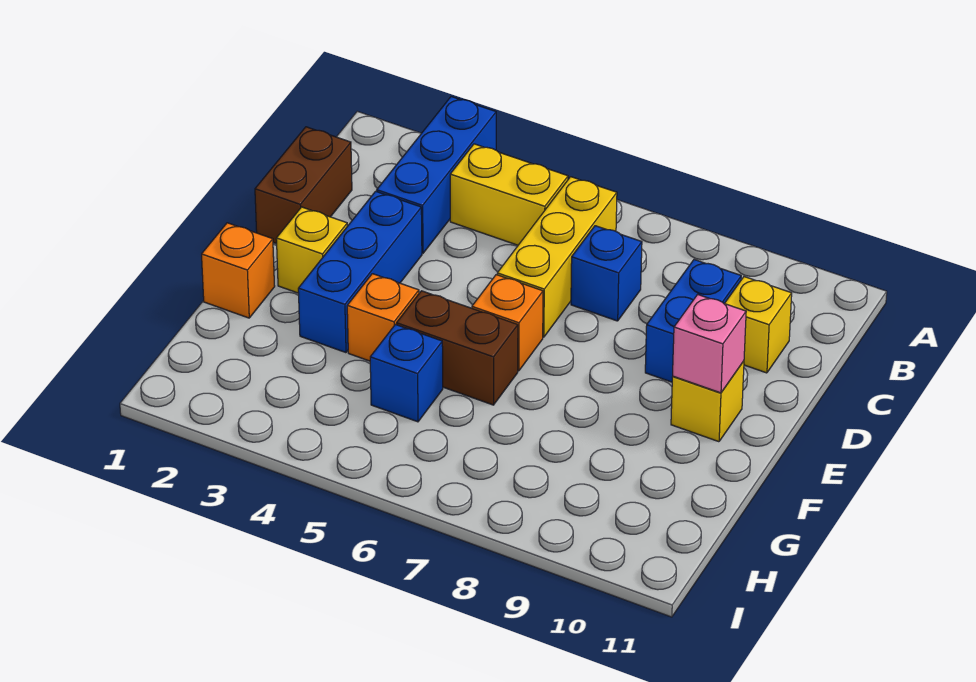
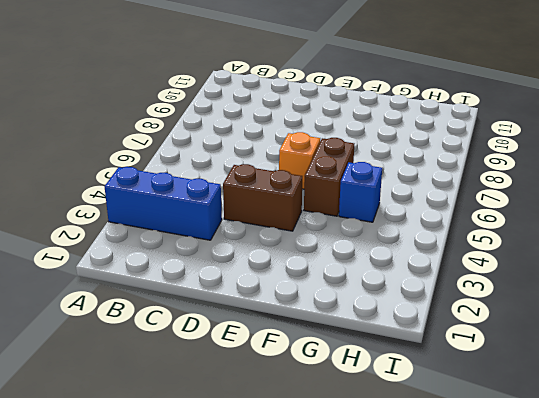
brown brick D4:E4 level 1 -> brown brick C1:D1 level 1
none -> yellow brick B4:B5 level 1
none -> yellow brick B6:D6 level 1
none -> blue brick C7 level 1

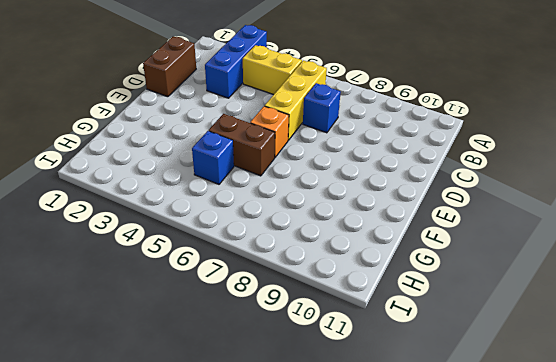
none -> blue brick C9:D9 level 1
none -> yellow brick C10 level 1
none -> blue brick D3:F3 level 1

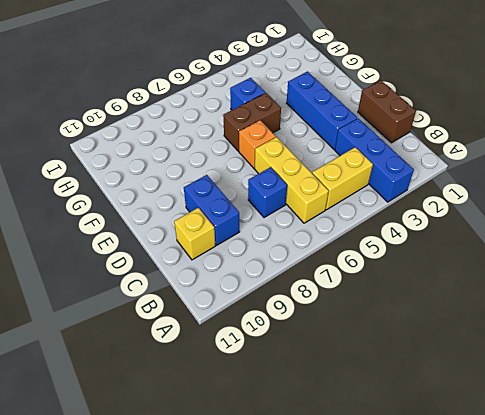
none -> yellow brick E2 level 1
none -> yellow brick E10 level 1
none -> orange brick F1 level 1

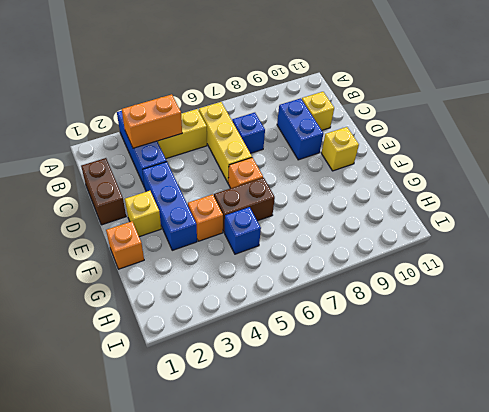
orange brick B3:B4 level 2 -> none
none -> pink brick E10 level 2

